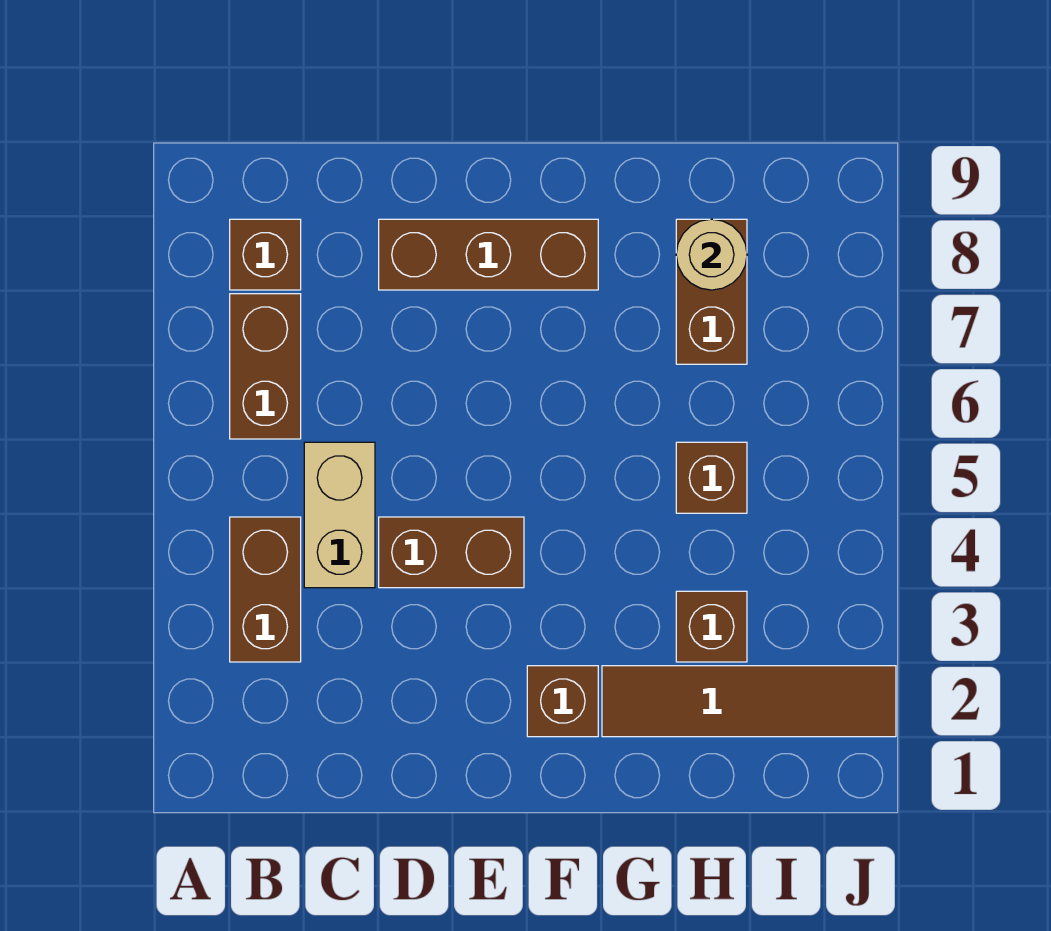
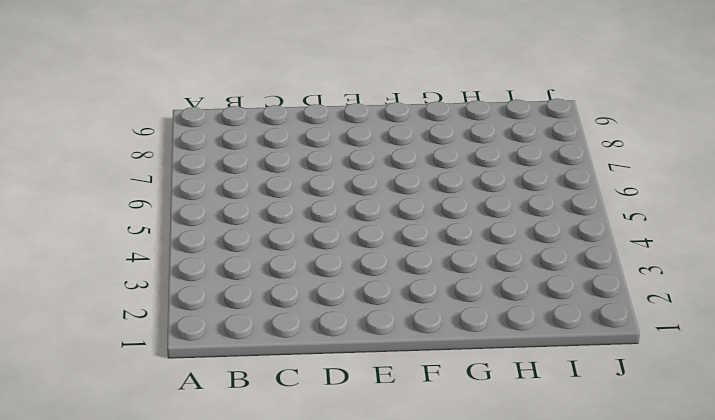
none -> brown brick B3:B4 level 1
none -> brown brick B6:B7 level 1
none -> brown brick B8 level 1

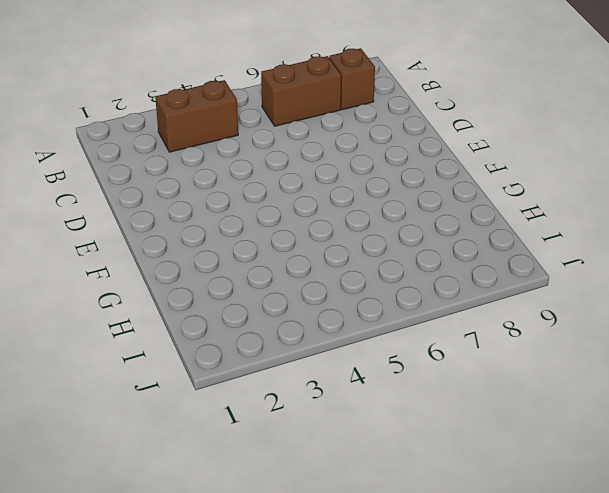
none -> tan brick C4:C5 level 1
none -> brown brick D4:E4 level 1
none -> brown brick D8:F8 level 1

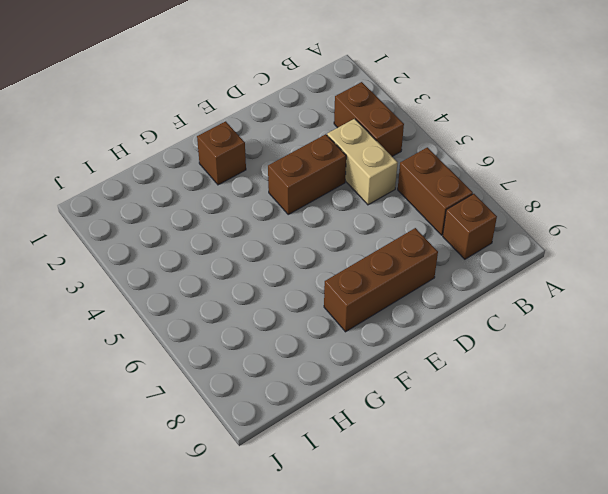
none -> brown tile G2:J2 level 1
none -> brown brick H3 level 1
none -> brown brick H5 level 1

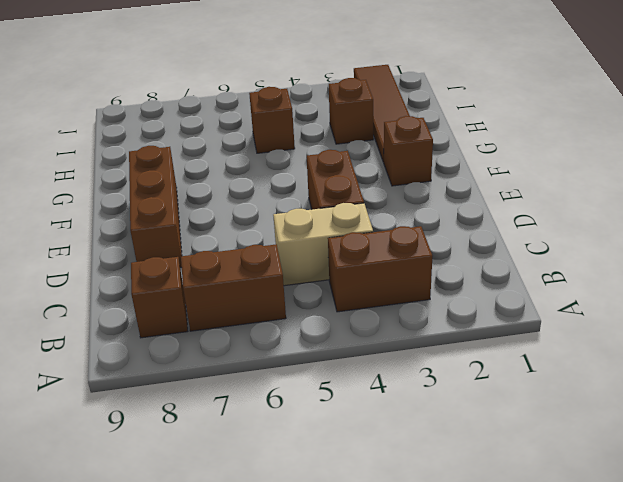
none -> brown brick H7:H8 level 1
none -> tan round brick H8 level 2

